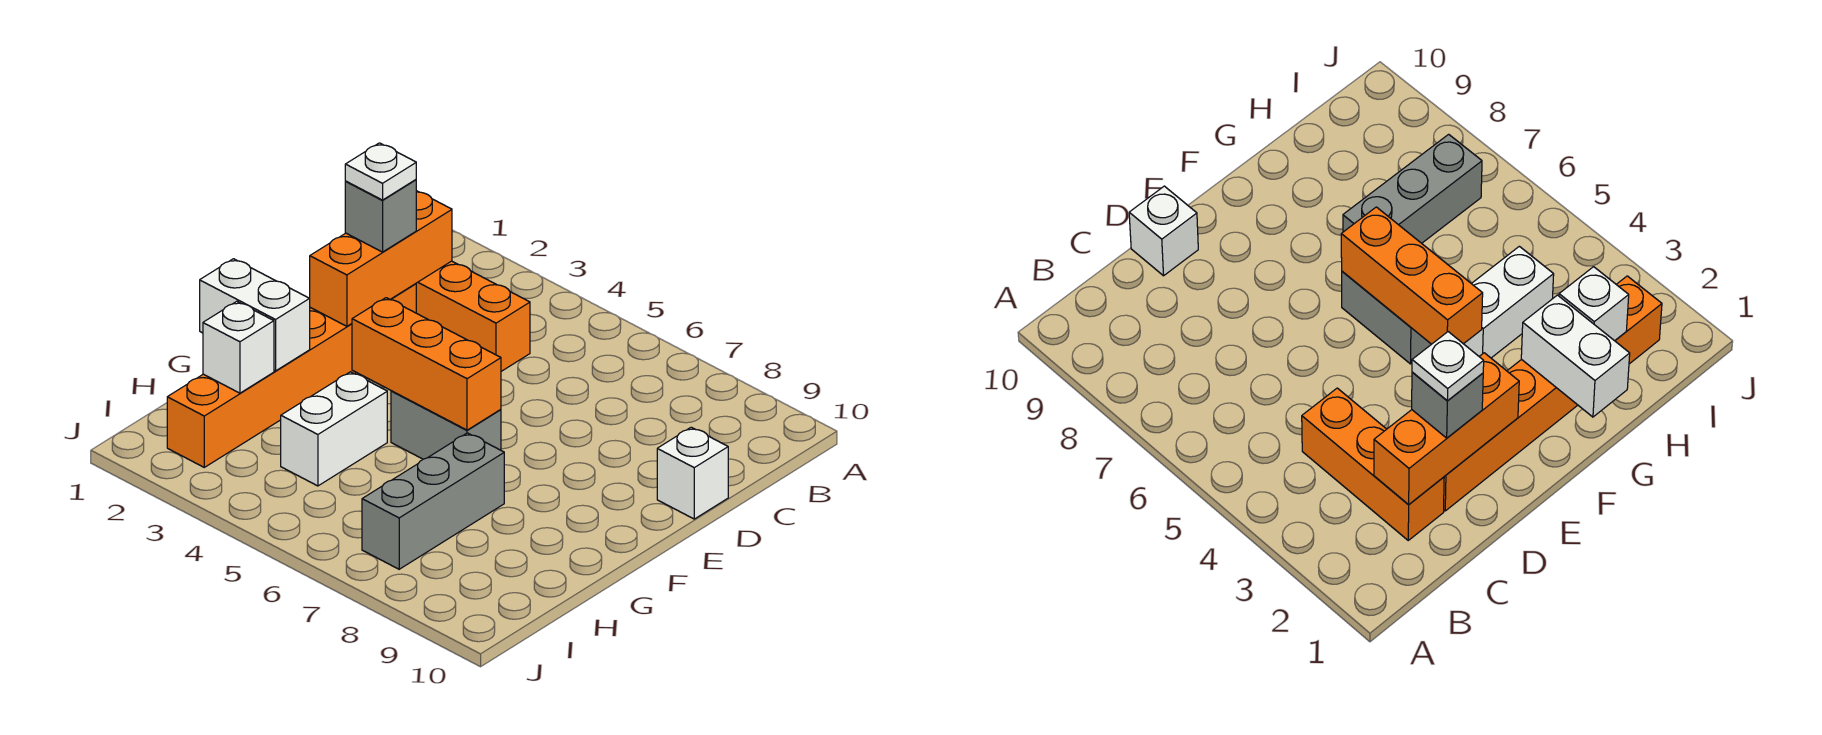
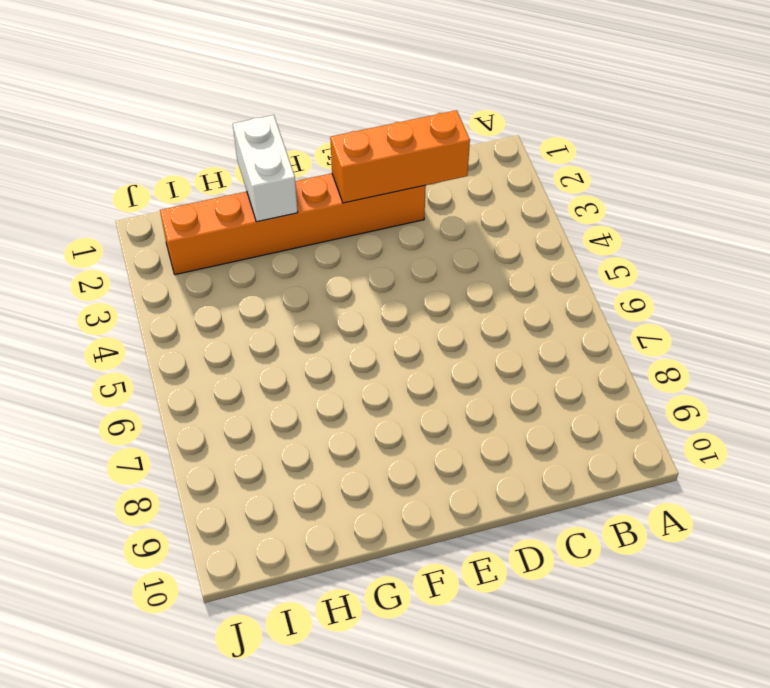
none -> orange brick C2:C4 level 1
none -> white brick D10 level 1
none -> grey brick F5:F6 level 1

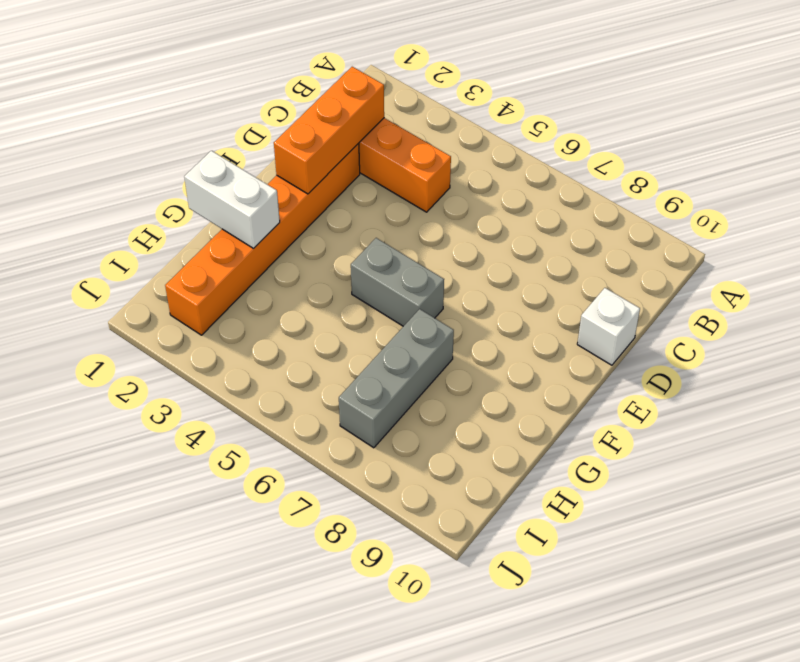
none -> white brick G4:H4 level 1
none -> orange brick F4:F6 level 2
none -> white brick H2 level 2

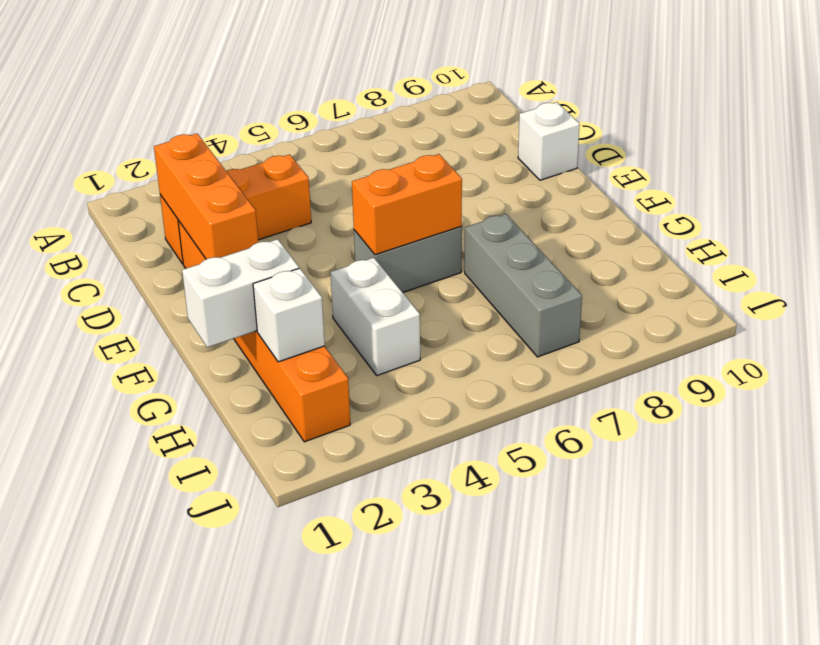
orange brick F5:F6 level 2 -> orange brick F4:F6 level 2
none -> grey brick D2 level 3
none -> white plate D2 level 4

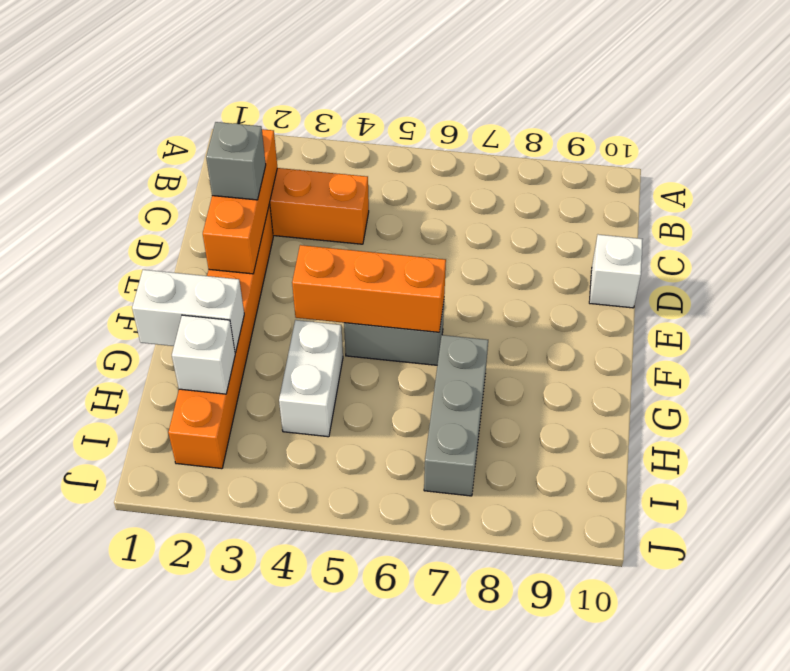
none -> white plate D2 level 4

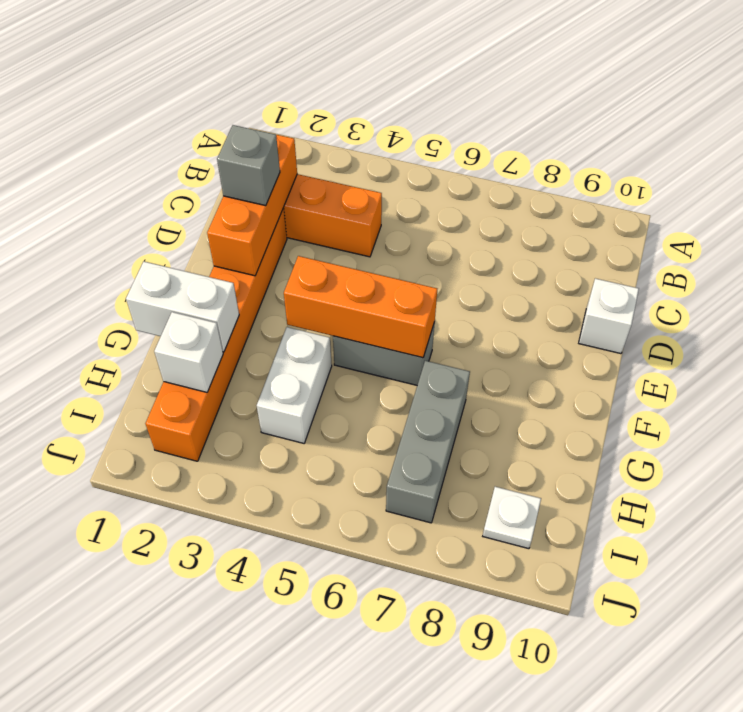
white plate I9 level 1 -> white plate D2 level 4

